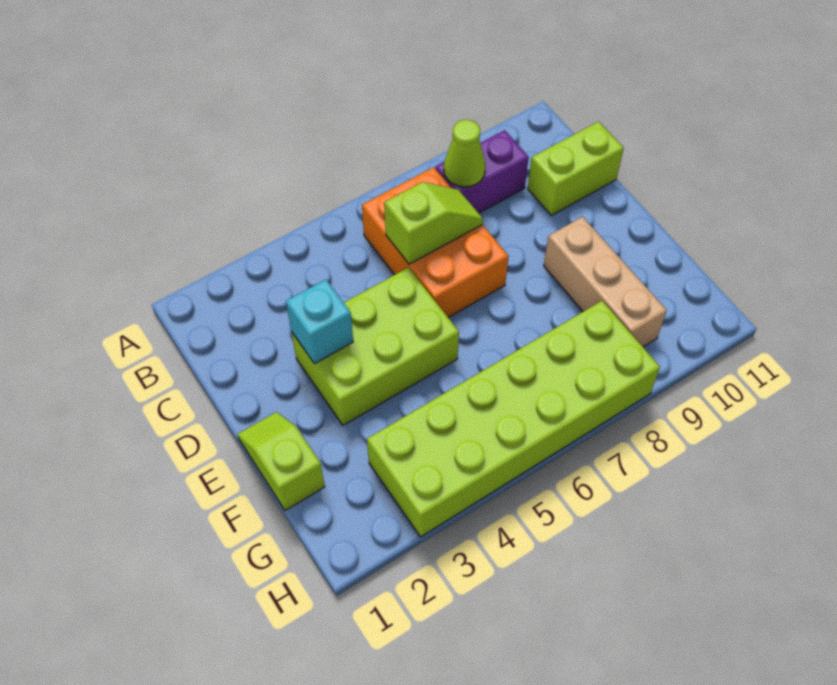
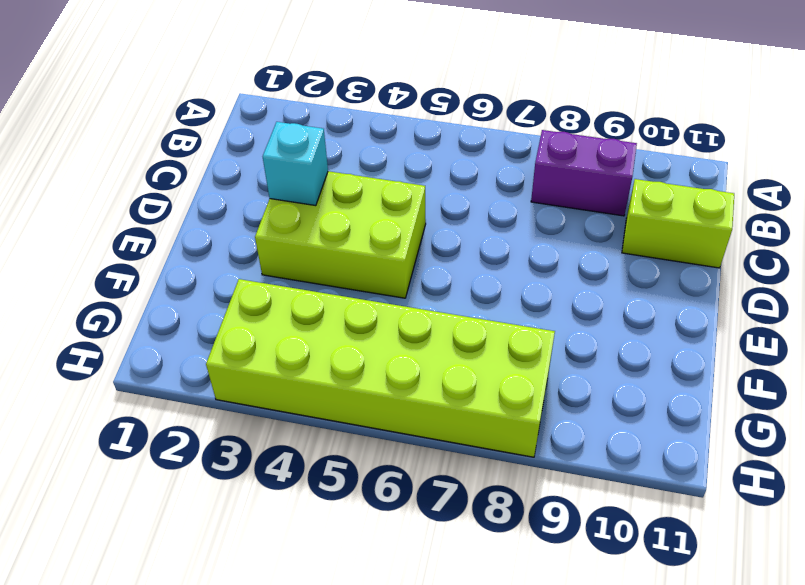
none -> orange brick B6:D7 level 1
none -> lime slope E1:F1 level 1 top F

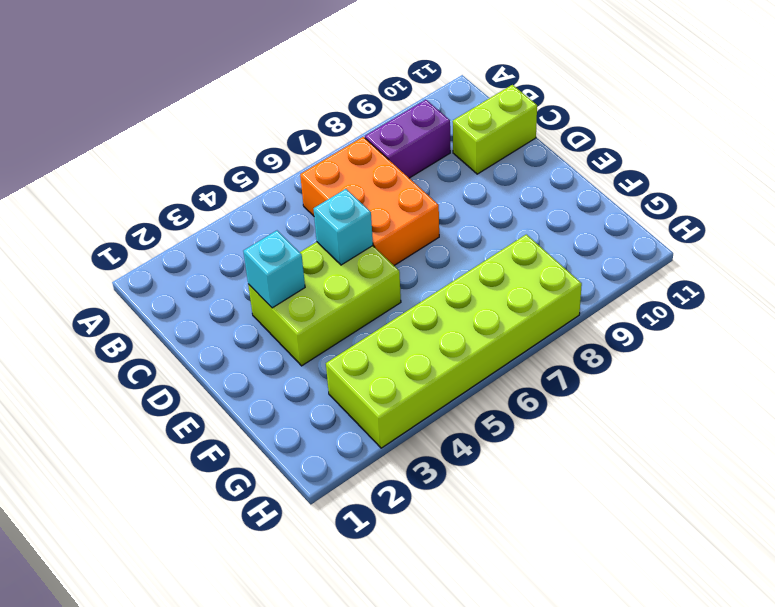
cyan brick D5 level 2 -> none
none -> lime slope E1:F1 level 1 top F
none -> tan brick E9:G9 level 1

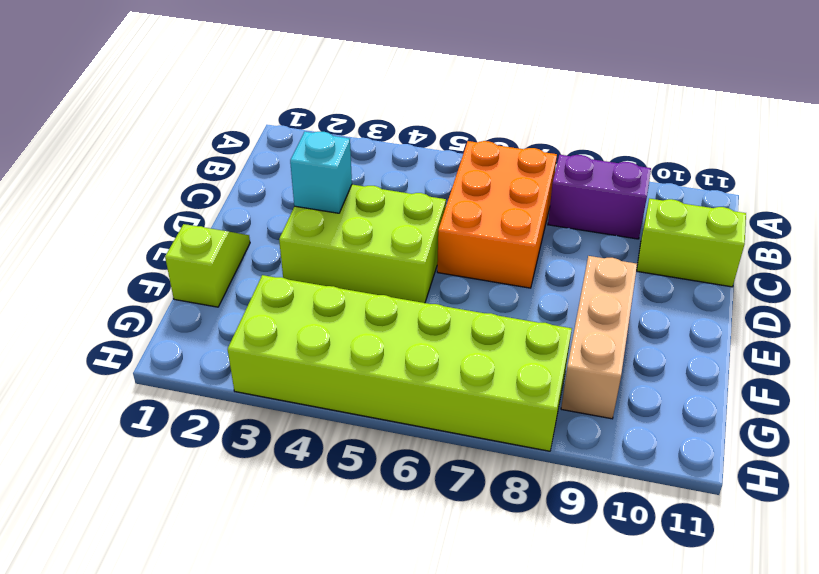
none -> lime cone B8 level 2
none -> lime slope C6:C7 level 2 top 6

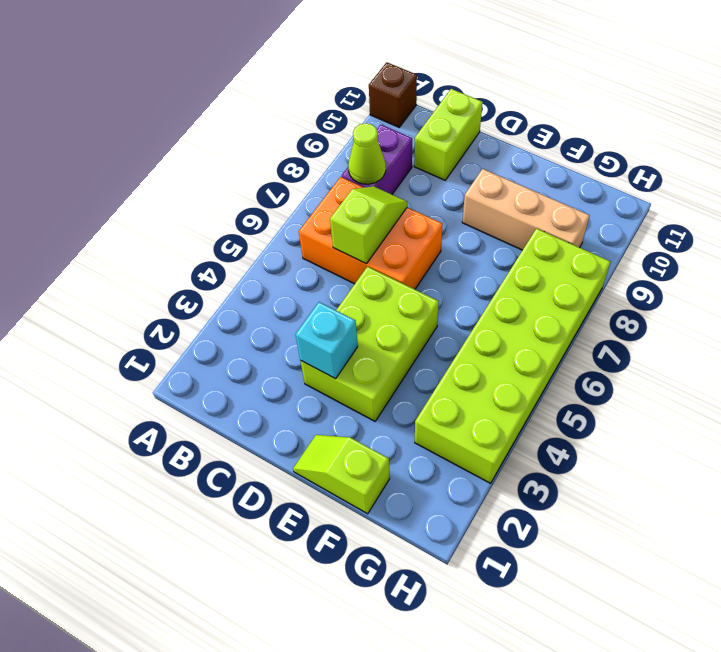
brown brick A11 level 1 -> none

